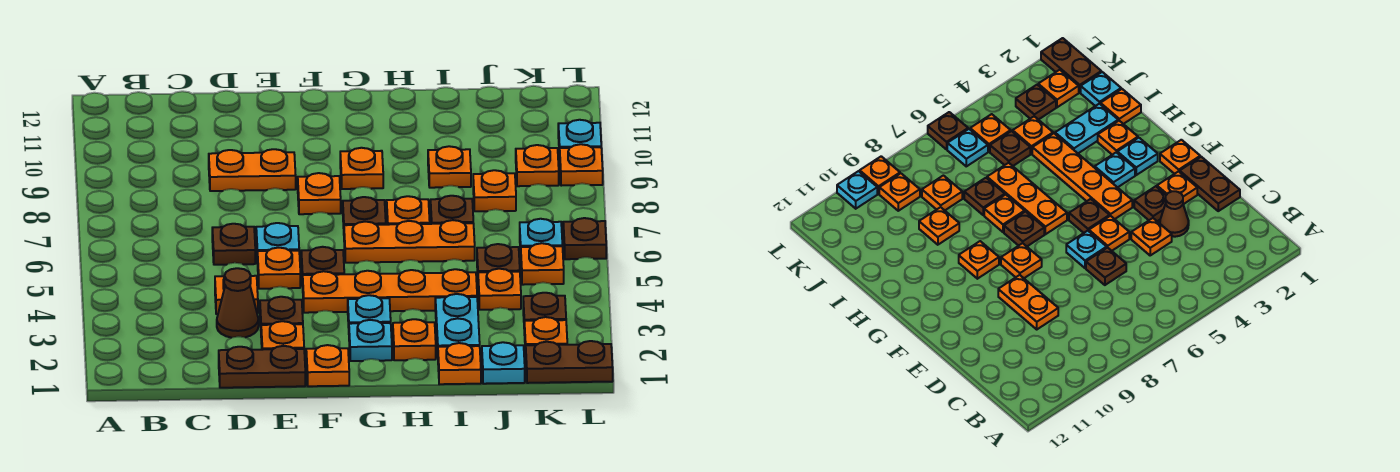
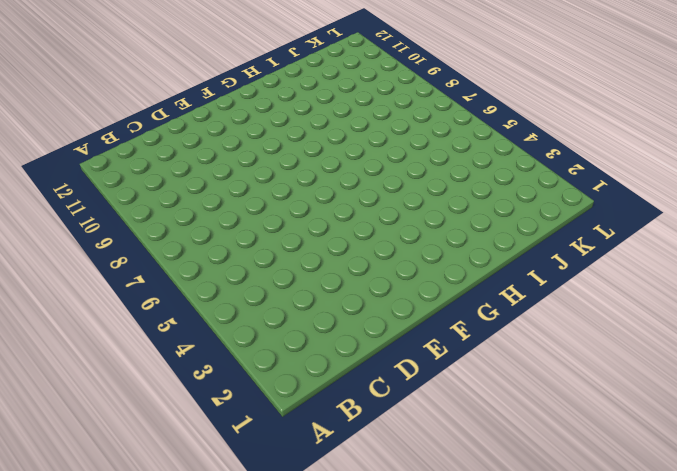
none -> brown plate D1:E1 level 1
none -> brown cone D3 level 1
none -> orange plate D4 level 1
none -> brown plate D6 level 1

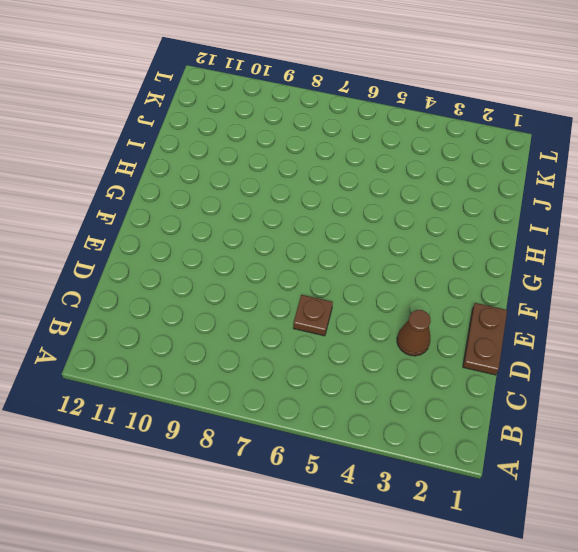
none -> orange plate D4 level 1
none -> orange plate D9:E9 level 1
none -> orange plate E2 level 1
none -> brown plate E3 level 1

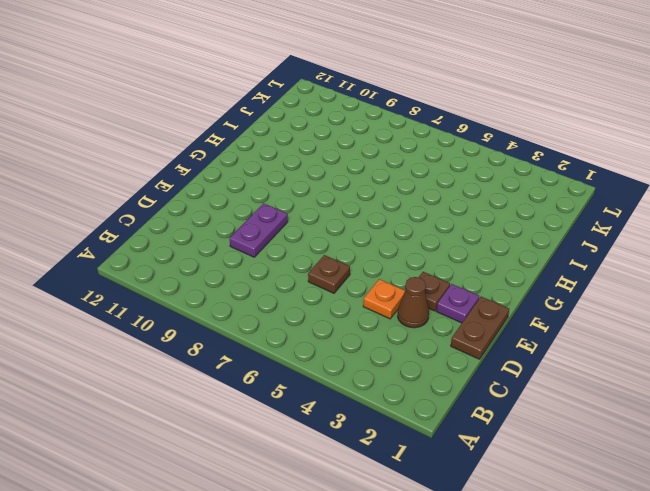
purple plate D9:E9 level 1 -> orange plate D9:E9 level 1
purple plate E2 level 1 -> orange plate E2 level 1
none -> orange plate E5 level 1
none -> cyan plate E6 level 1
none -> orange plate F1 level 1
none -> orange plate F4:I4 level 1

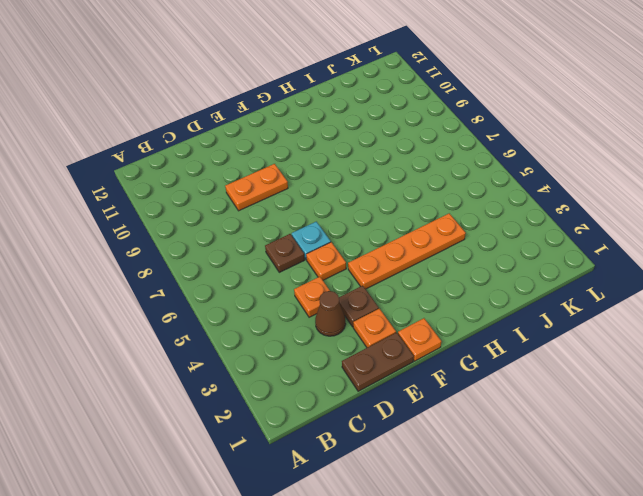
none -> brown plate F5 level 1
none -> orange plate F8 level 1
none -> cyan plate G2 level 1
none -> cyan plate G3 level 1

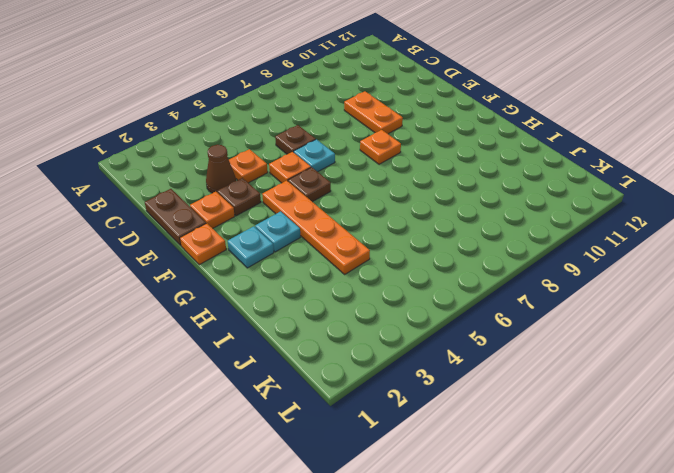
none -> orange plate G6:I6 level 1
none -> brown plate G7 level 1
none -> orange plate G9 level 1
none -> orange plate H2 level 1

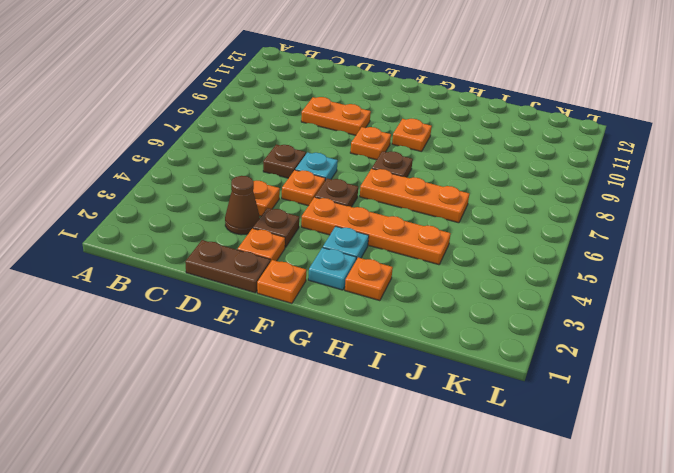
none -> orange plate H7 level 1
none -> orange plate I1 level 1
none -> cyan plate I2:I3 level 1
none -> brown plate I7 level 1

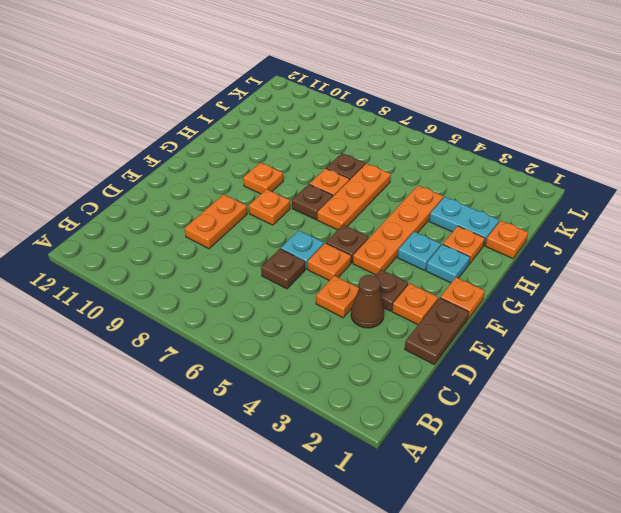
none -> orange plate I9 level 1
none -> cyan plate J1 level 1
none -> orange plate J4 level 1
none -> brown plate J5 level 1

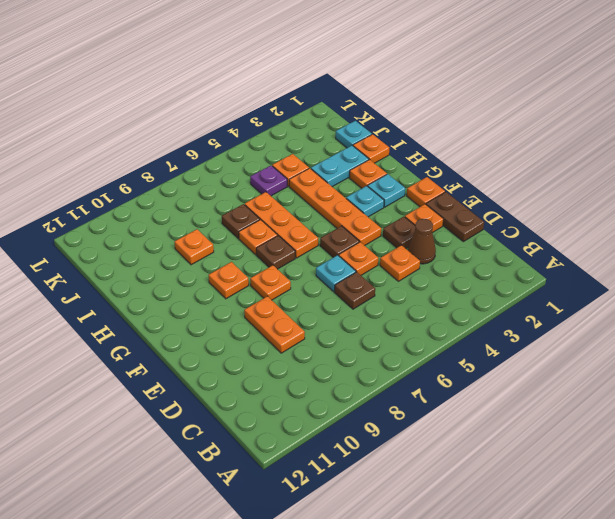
purple plate J5 level 1 -> brown plate J5 level 1
none -> orange plate J8 level 1
none -> brown plate K1:L1 level 1
none -> orange plate K2 level 1
none -> brown plate K3 level 1

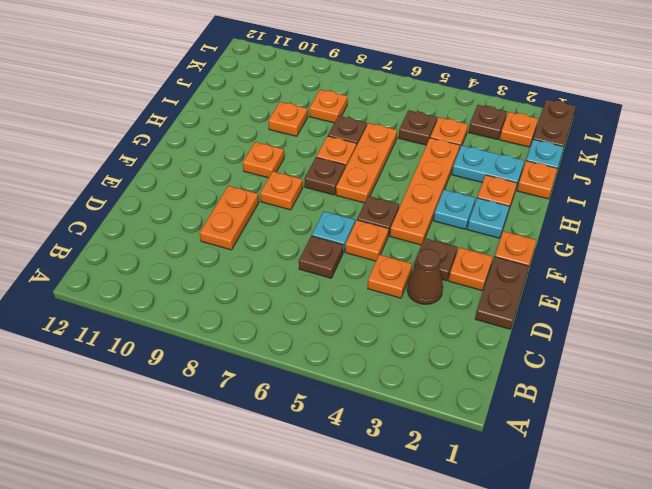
none -> orange plate K5 level 1
none -> cyan plate K6 level 1
none -> orange plate K9 level 1
none -> brown plate L6 level 1

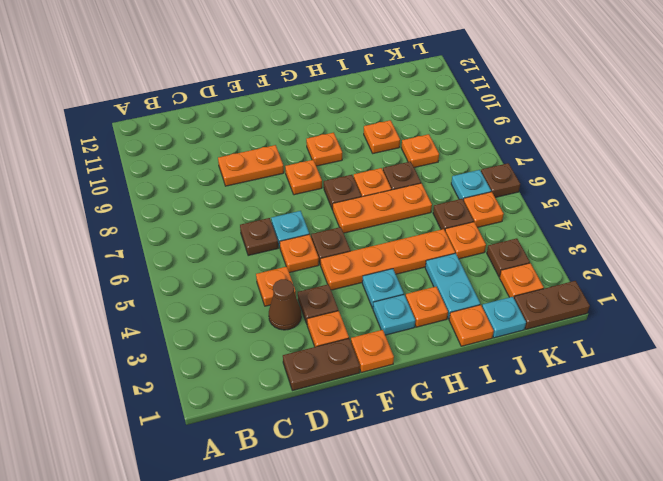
none -> orange plate K9 level 1
none -> orange plate L9 level 1
none -> cyan plate L10 level 1

